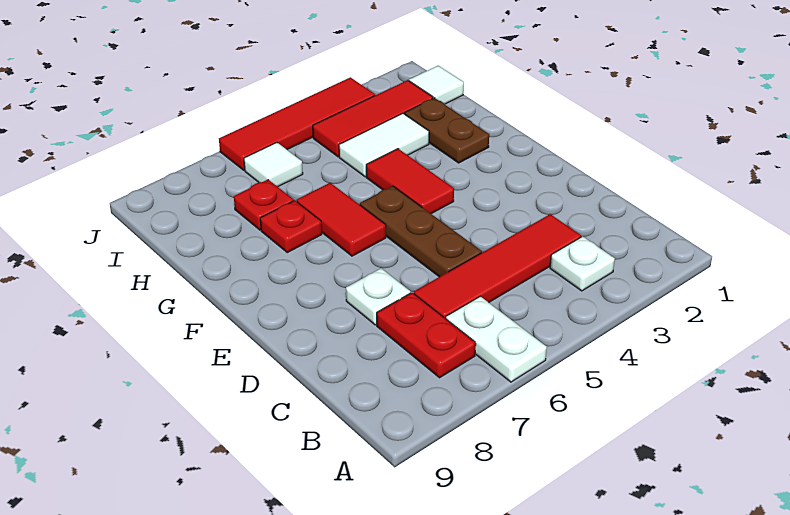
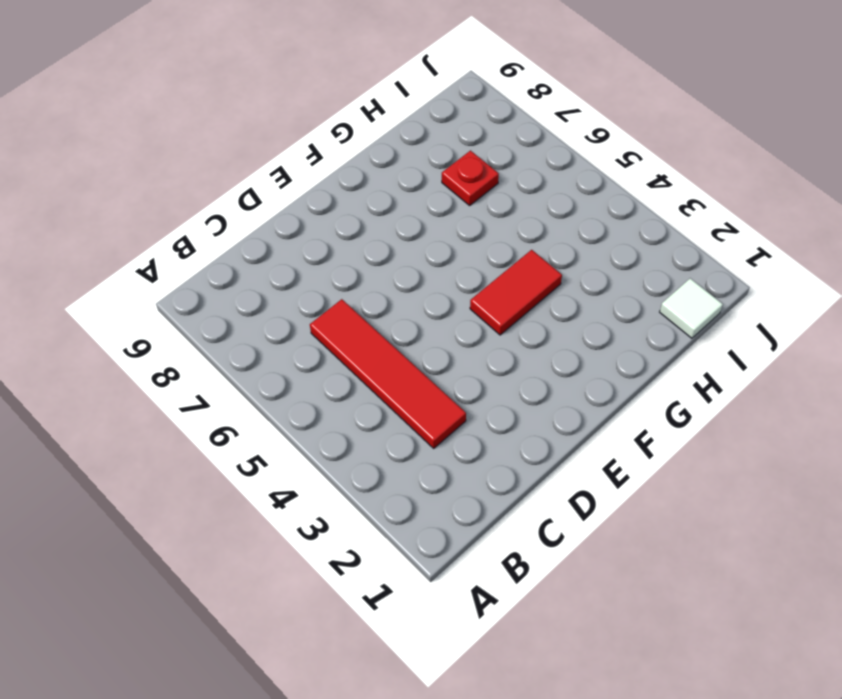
none -> white plate A6:B6 level 1
none -> white plate B3 level 1
none -> red plate B7:C7 level 1

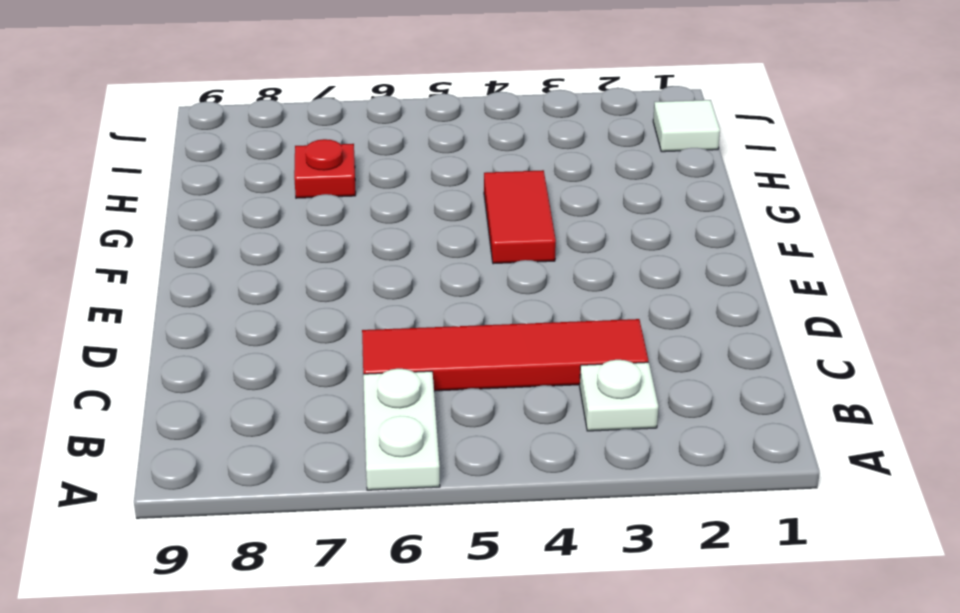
none -> red plate B7:C7 level 1
none -> brown plate D5:F5 level 1
none -> white plate D7 level 1

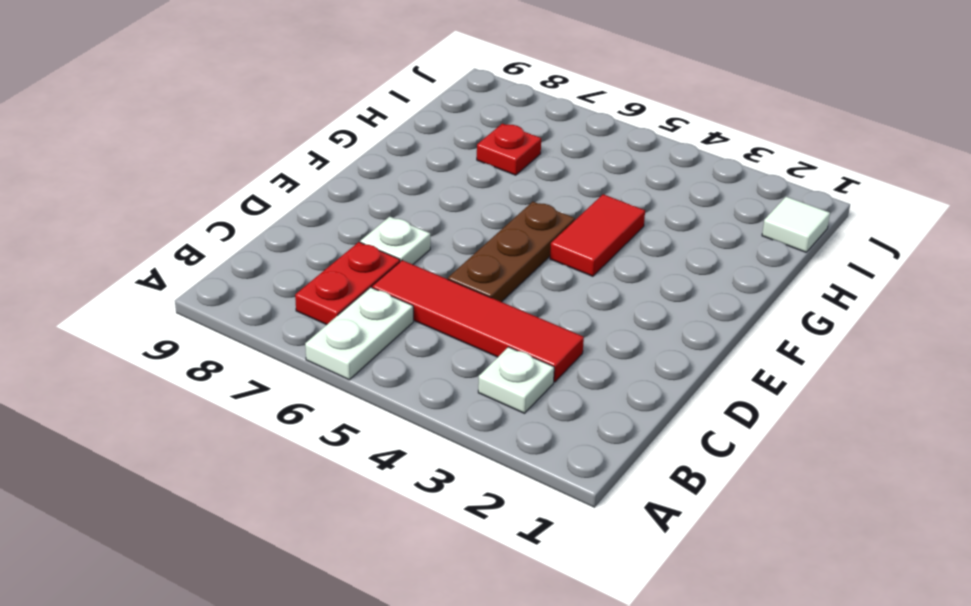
none -> red tile F6:G6 level 1
none -> brown plate G2:H2 level 1
none -> red plate G7 level 1

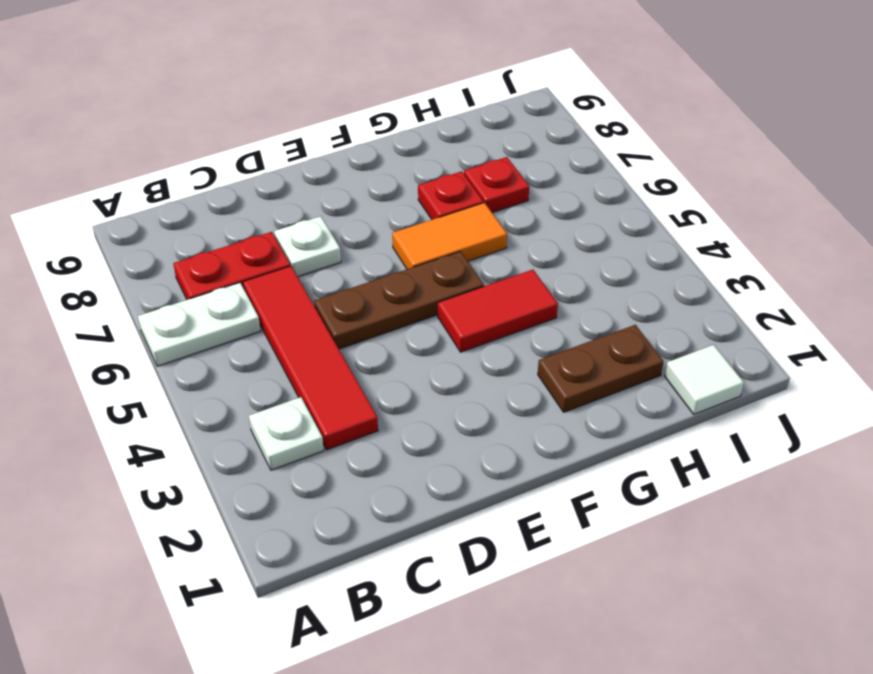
orange tile F6:G6 level 1 -> red tile F6:G6 level 1
none -> white tile H3:H4 level 1
none -> red tile I2:I4 level 1
none -> white tile I6 level 1

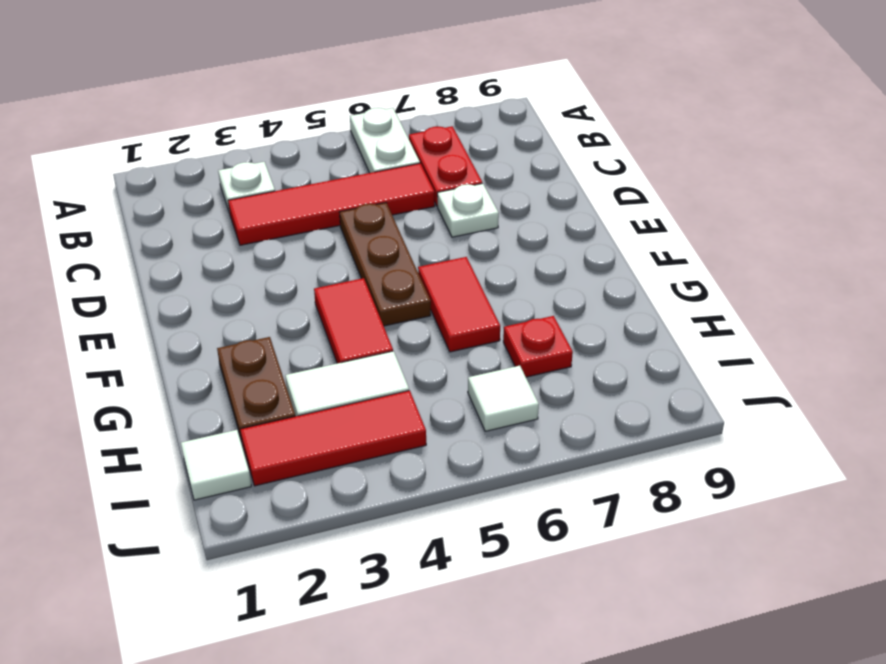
none -> red plate G7 level 1
none -> red tile J3:J6 level 1

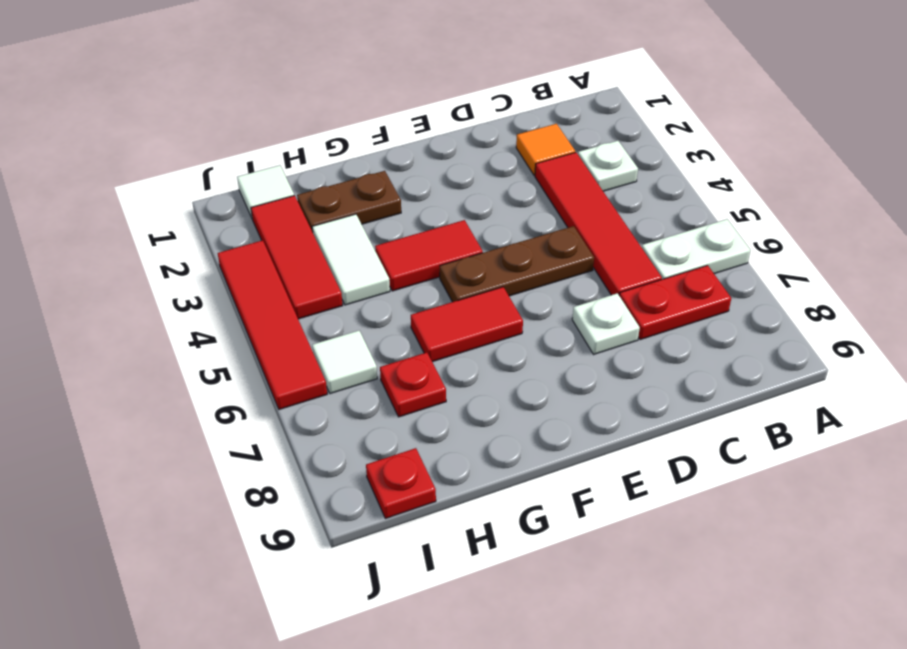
orange tile C2 level 1 -> none
red plate I9 level 1 -> red plate G7 level 1

